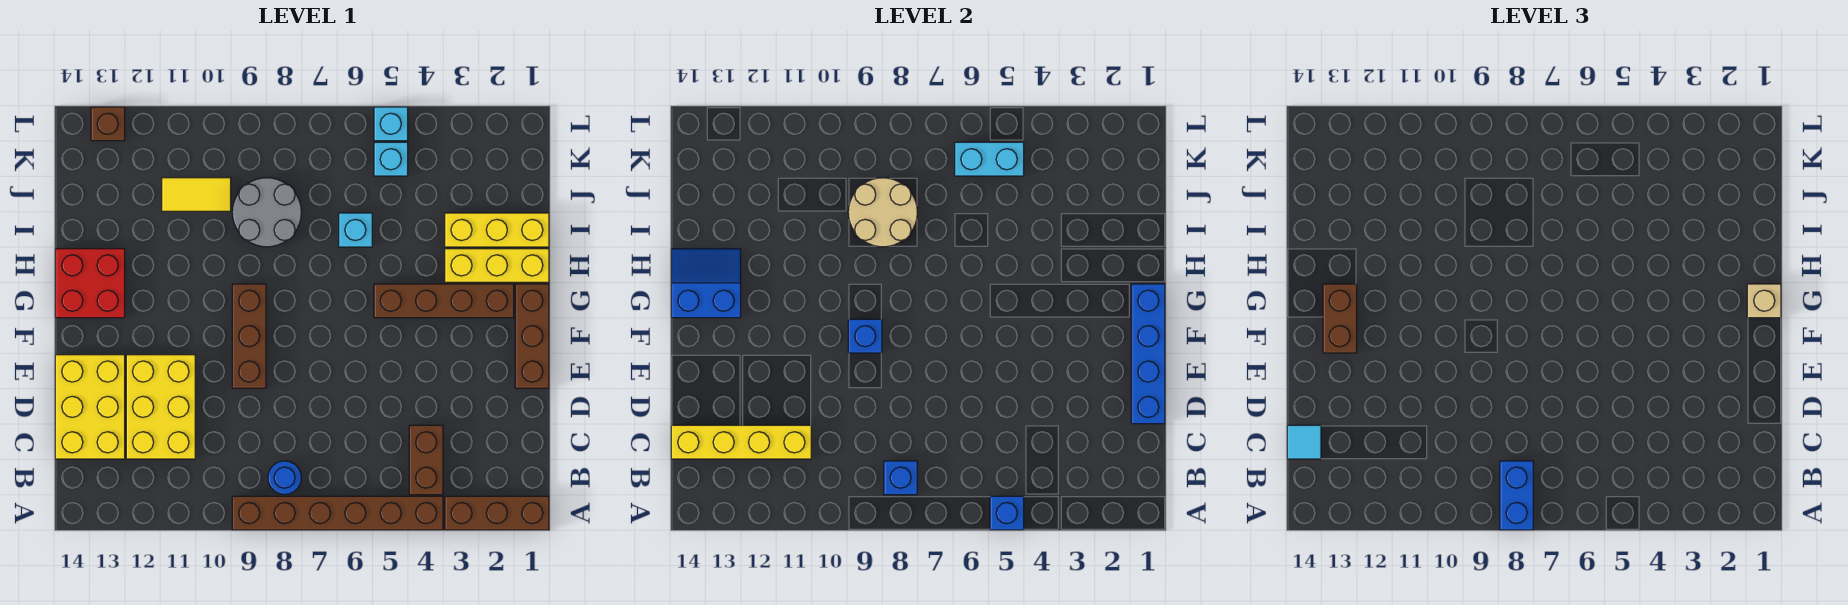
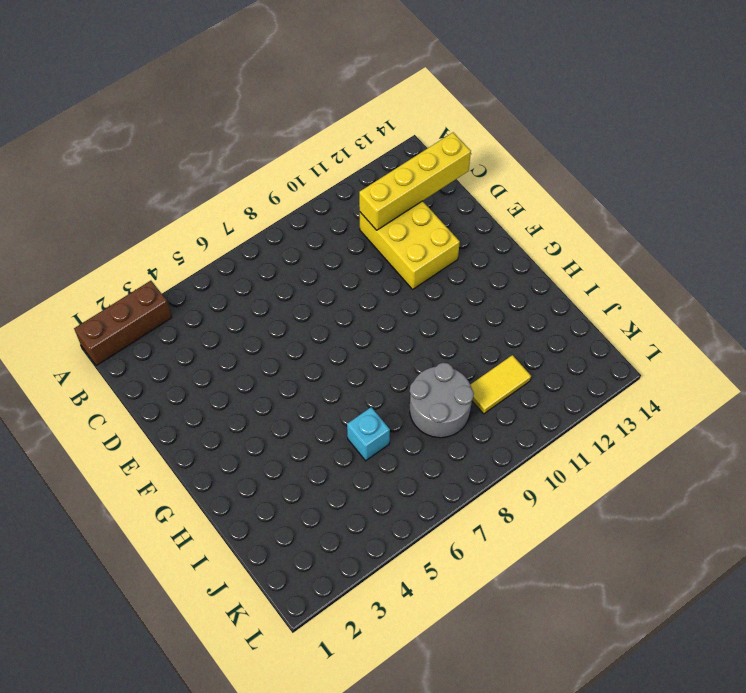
none -> brown brick A4:A9 level 1
none -> brown brick B4:C4 level 1
none -> blue round brick B8 level 1
none -> yellow brick C13:E14 level 1

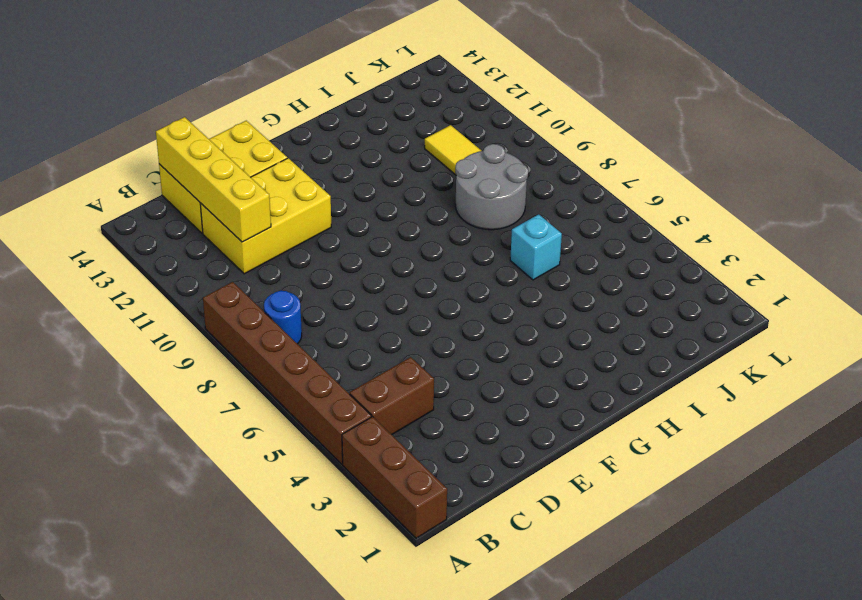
none -> brown brick E1:G1 level 1
none -> brown brick E9:G9 level 1
none -> brown brick G2:G5 level 1
none -> red brick G13:H14 level 1

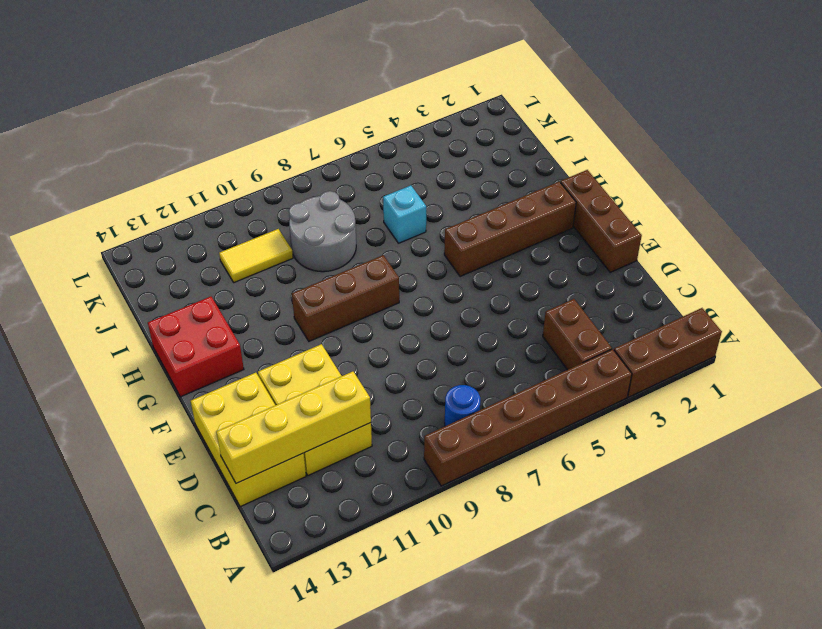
brown brick G8:G10 level 1 -> brown brick E9:G9 level 1
none -> yellow brick H1:H3 level 1
none -> yellow brick I1:I3 level 1
none -> cyan brick K5 level 1
none -> cyan brick L5 level 1

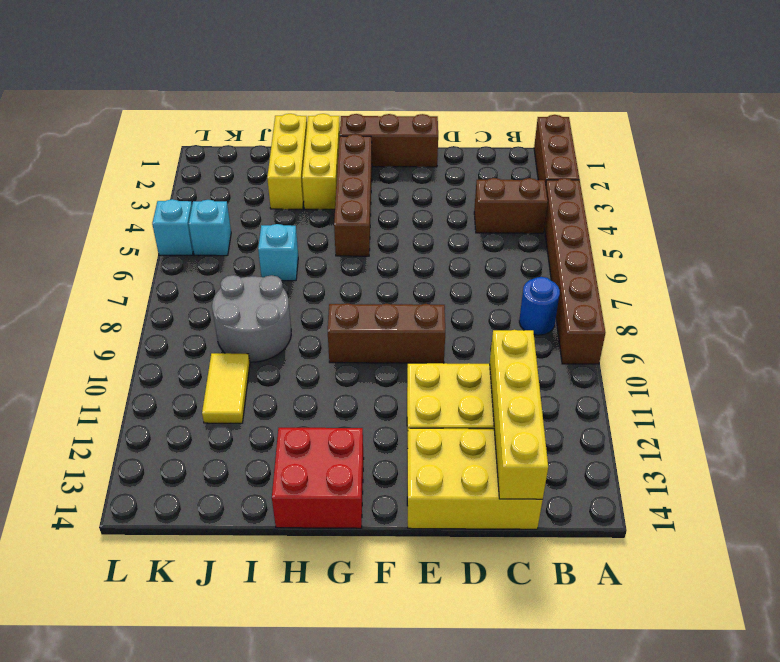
none -> brown brick L13 level 1
none -> blue brick A5 level 2
none -> blue brick B8 level 2
none -> blue brick D1:G1 level 2

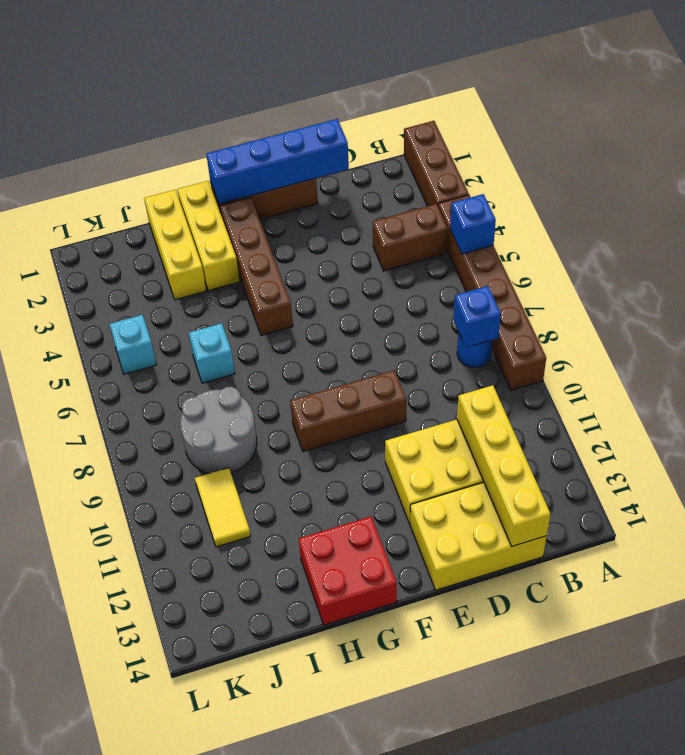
none -> cyan brick L5 level 1
none -> brown brick L13 level 1
none -> blue brick F9 level 2
none -> blue slope G13:H14 level 2 top G

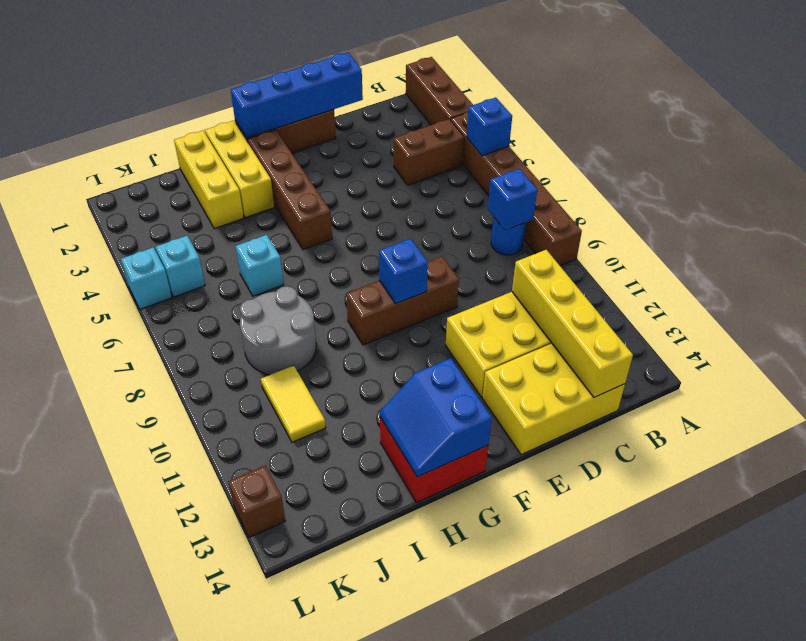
none -> tan round brick I8:J9 level 2
none -> cyan brick K5:K6 level 2
none -> blue brick A8:B8 level 3
none -> cyan tile C14 level 3

